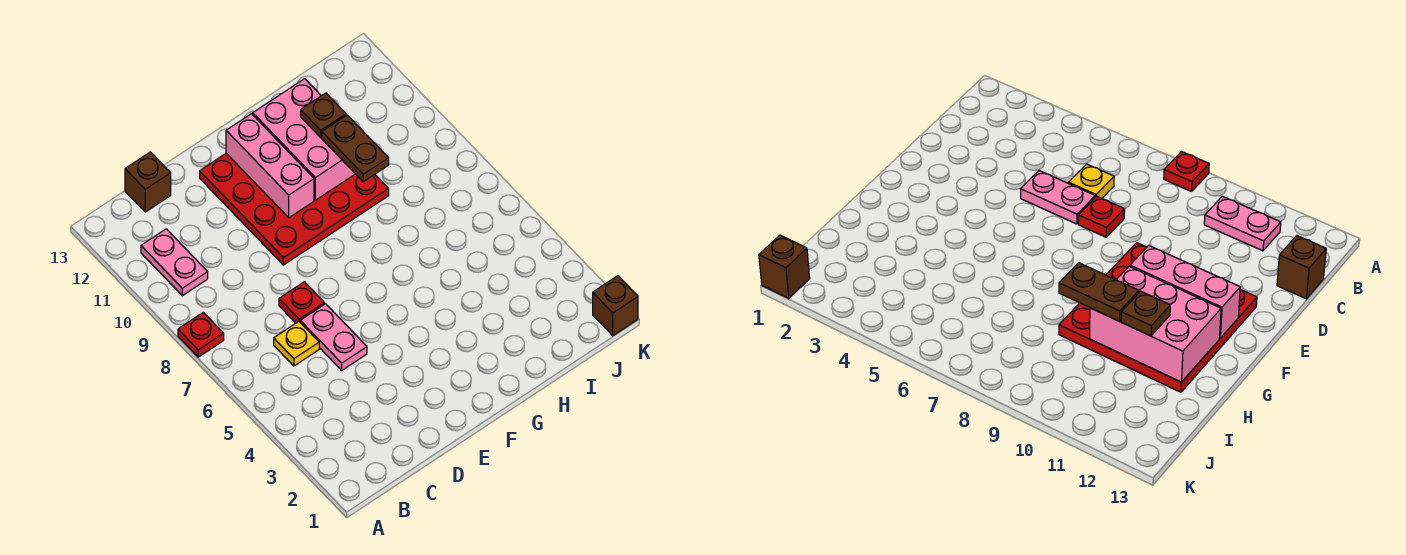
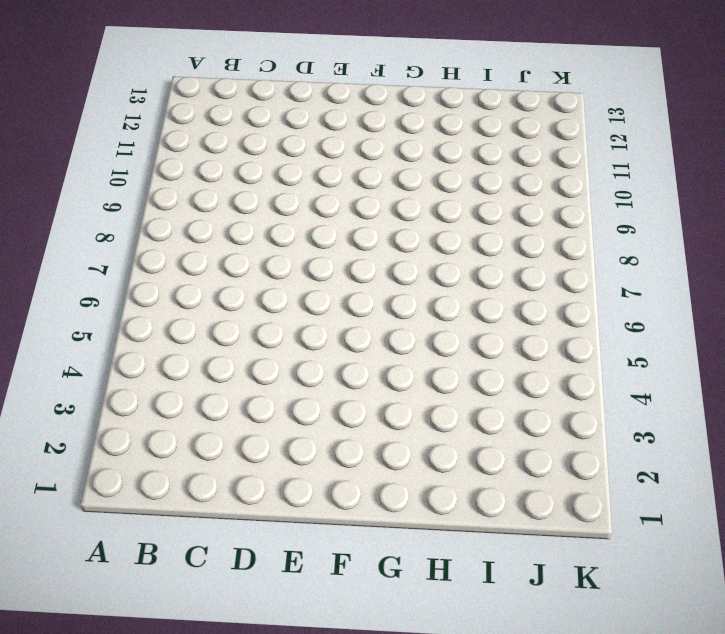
none -> red plate A8 level 1
none -> pink plate B10:B11 level 1
none -> yellow plate C6 level 1

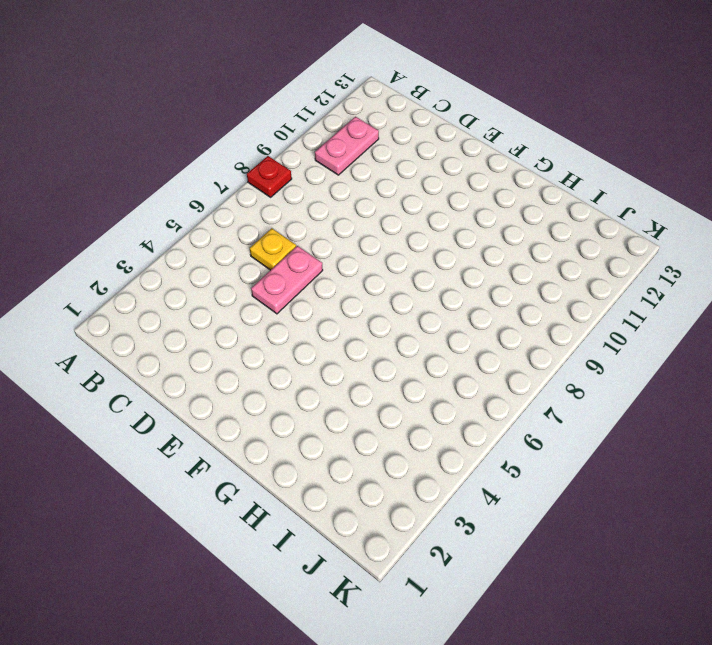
none -> brown brick C13 level 1
none -> red plate D7 level 1
none -> red plate E9:H12 level 1

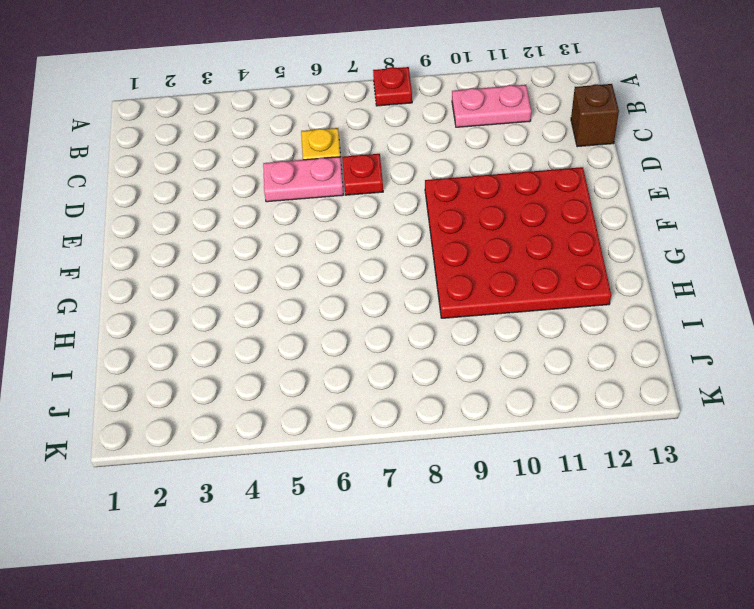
none -> brown brick K1 level 1
none -> pink brick F10:F12 level 2
none -> pink brick G10:H12 level 2

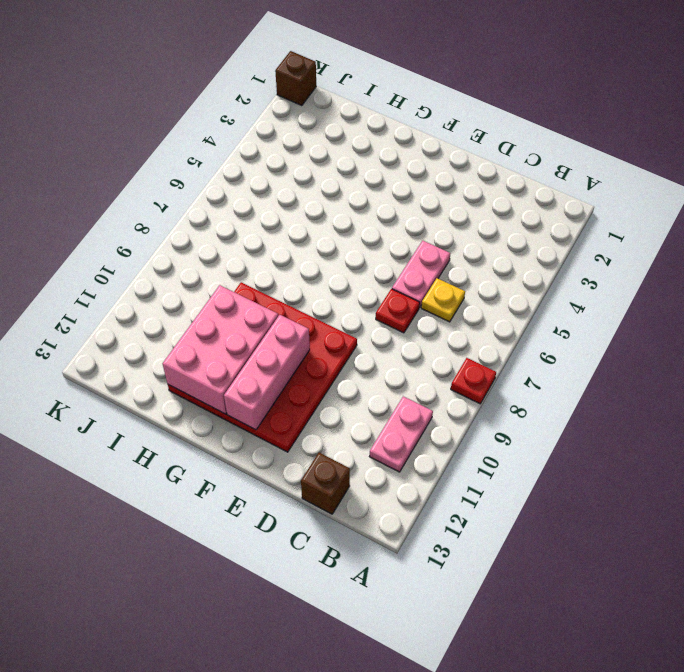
none -> brown plate H9:H10 level 3
none -> brown plate H11 level 3

